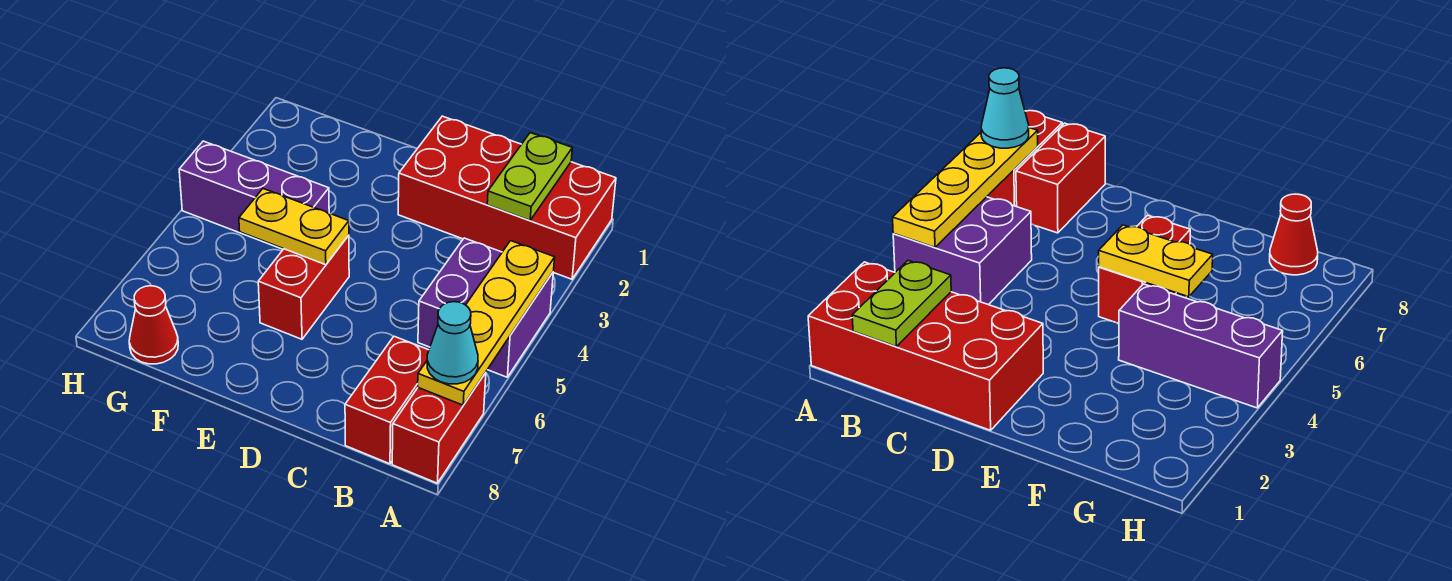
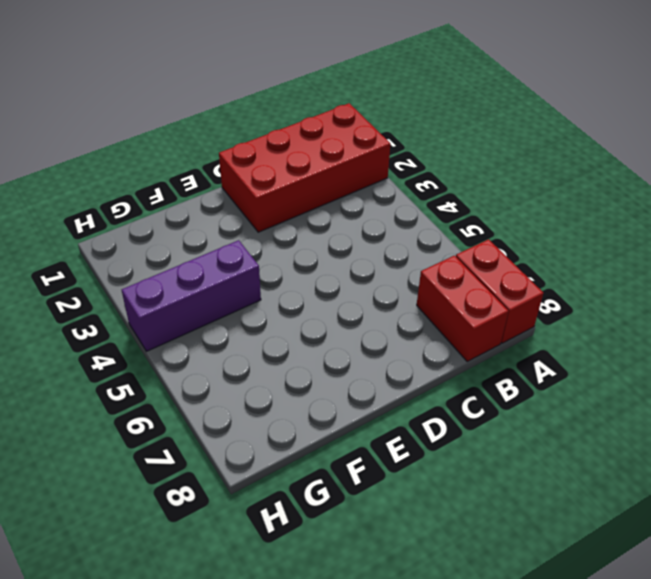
none -> purple brick A4:B5 level 1
none -> red brick E5:E6 level 1

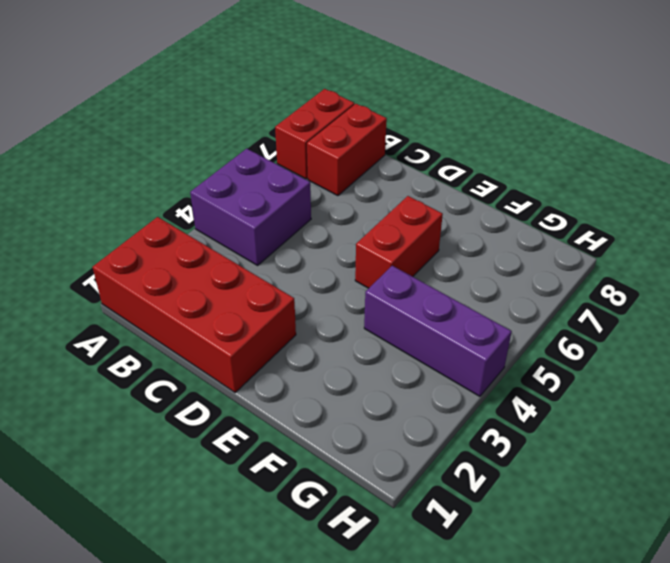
none -> red cone G8 level 1
none -> yellow plate A4:A7 level 2

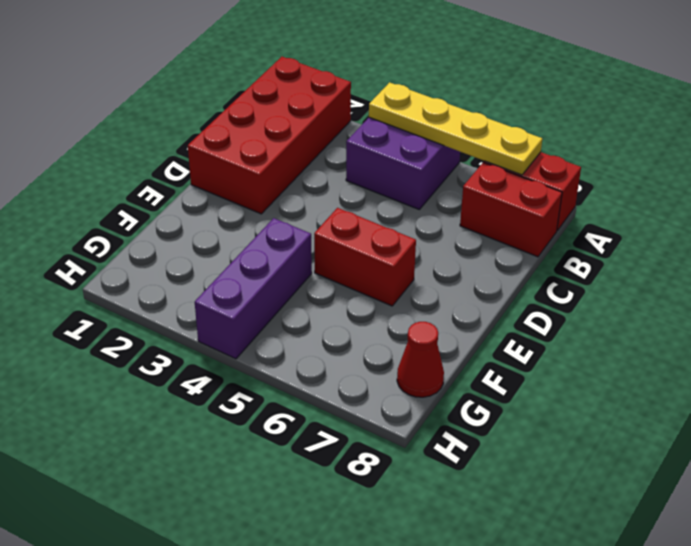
none -> lime plate B1:B2 level 2
none -> yellow plate E5:F5 level 2

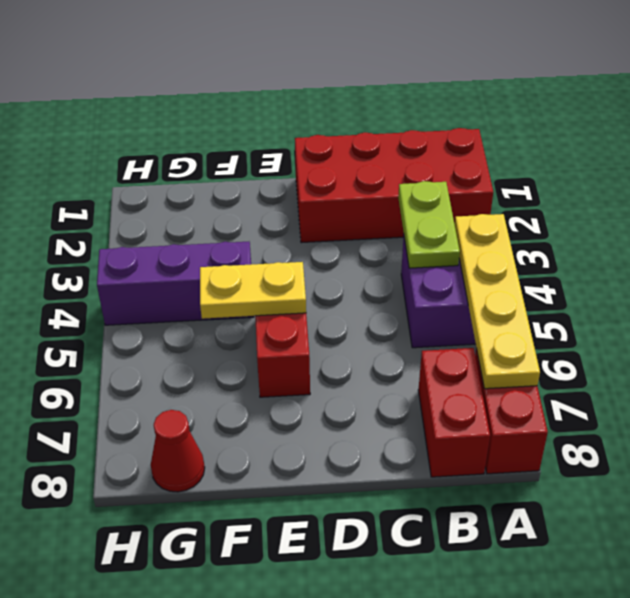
lime plate B3:B4 level 2 -> lime plate B1:B2 level 2
none -> cyan cone A7 level 3

